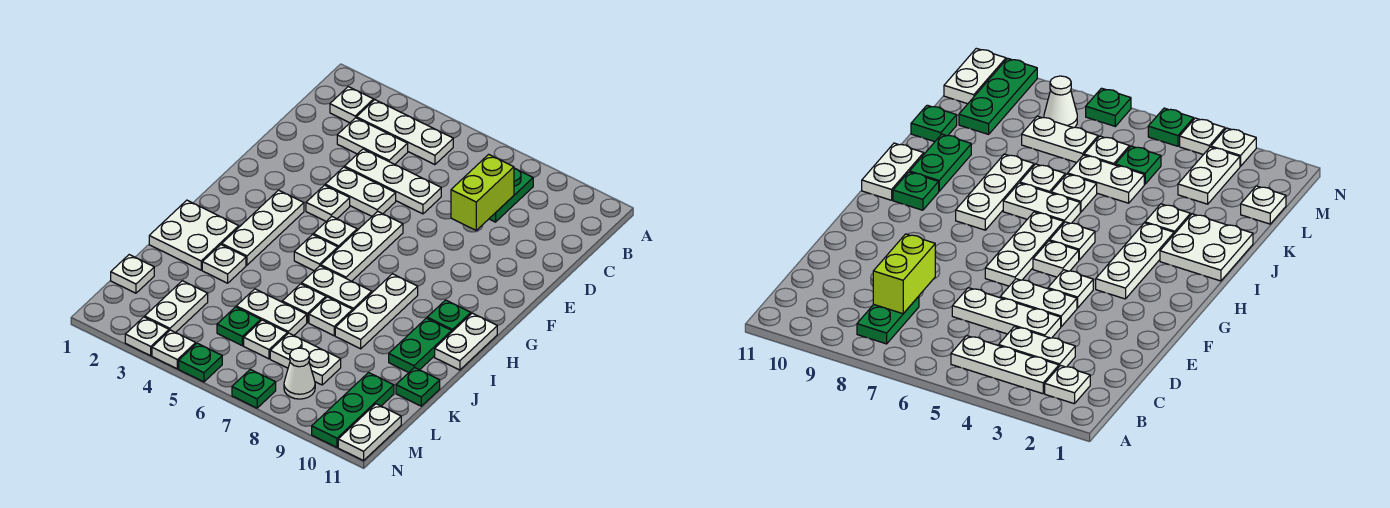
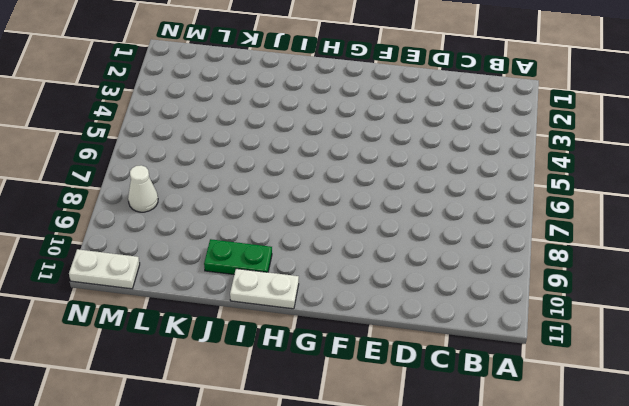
none -> white plate B2 level 1
none -> white plate B3:B5 level 1
none -> green plate B8:C8 level 1
none -> white plate C3:C4 level 1

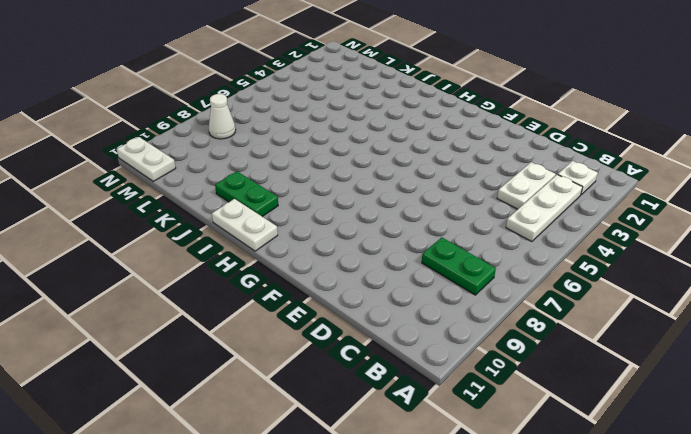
none -> white plate D4:D6 level 1
none -> white plate E4:E5 level 1
none -> white plate F4 level 1
none -> white plate F6:H6 level 1

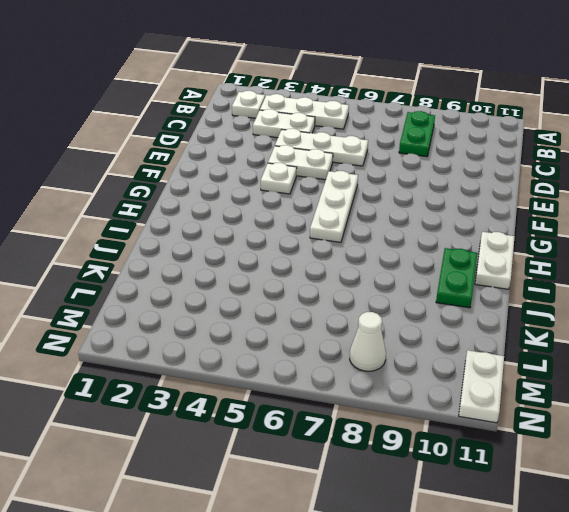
none -> white plate G3:I3 level 1
none -> white plate G5 level 1
none -> white plate H5 level 1
none -> white plate H8:J8 level 1

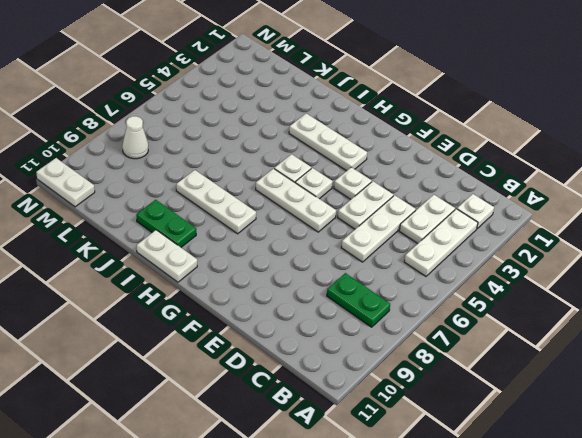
none -> green plate H10 level 1
none -> white plate I1:J2 level 1
none -> white plate I6:I7 level 1
none -> white plate J3 level 1

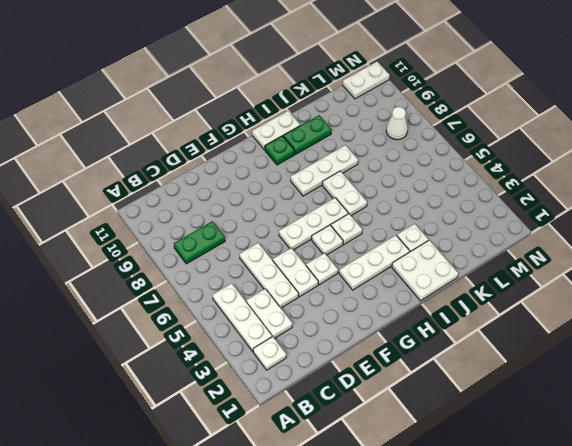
none -> white plate J6 level 1
none -> white plate J7 level 1
none -> white plate K5:K6 level 1
none -> green plate K11 level 1

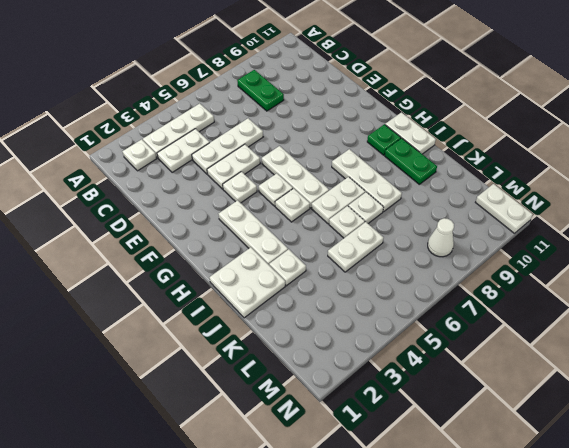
none -> green plate K11 level 1
none -> white plate L1 level 1
none -> white plate L3:M3 level 1
none -> green plate L5 level 1

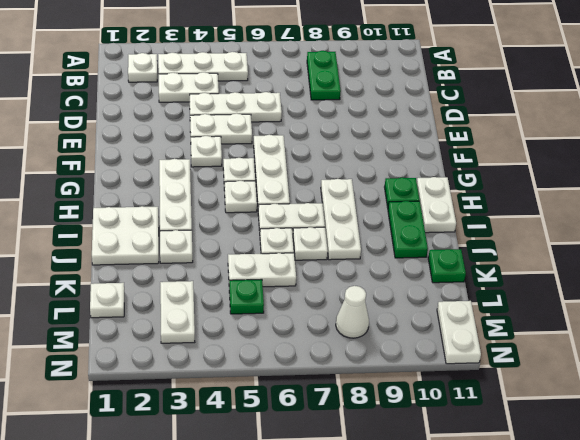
none -> white plate L6 level 1
none -> white plate L7:L8 level 1
none -> green plate L10:N10 level 1
none -> white plate N3 level 1

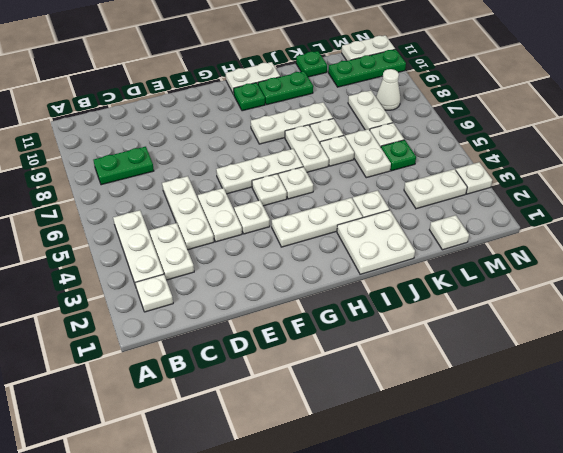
none -> white plate N4 level 1
none -> green plate N5 level 1
none -> green plate N7 level 1
none -> lime brick C8:D8 level 2

